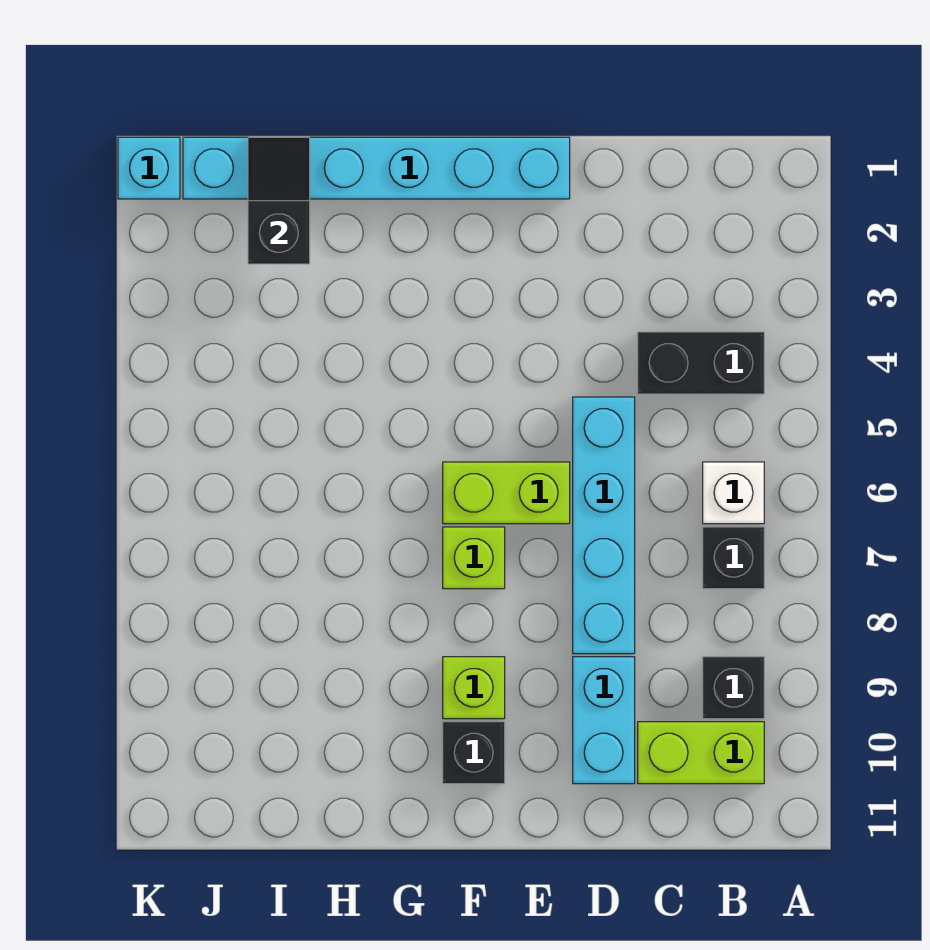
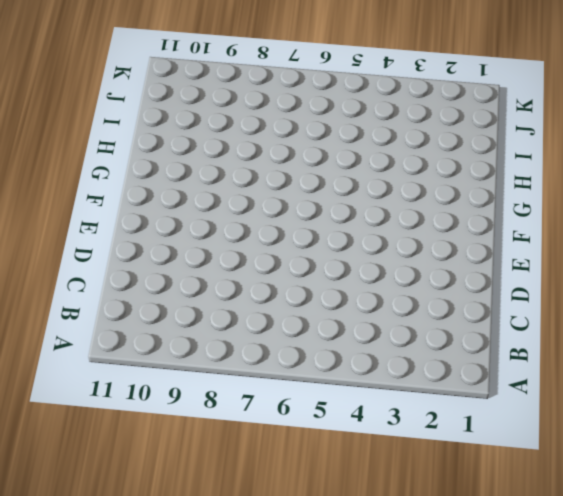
none -> black brick B4:C4 level 1
none -> white brick B6 level 1
none -> black brick B7 level 1

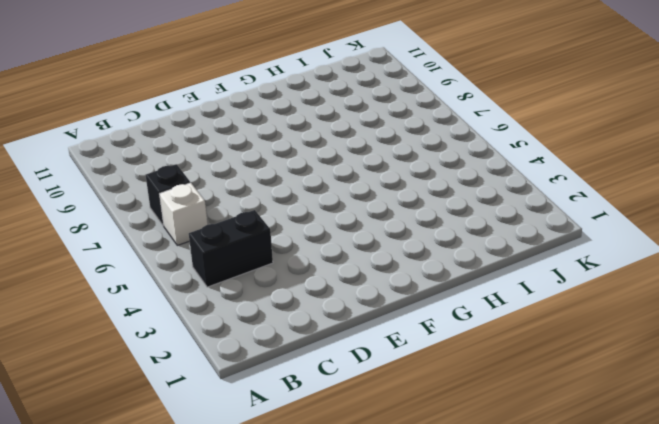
none -> black brick B9 level 1
none -> lime brick B10:C10 level 1
none -> cyan brick D5:D8 level 1

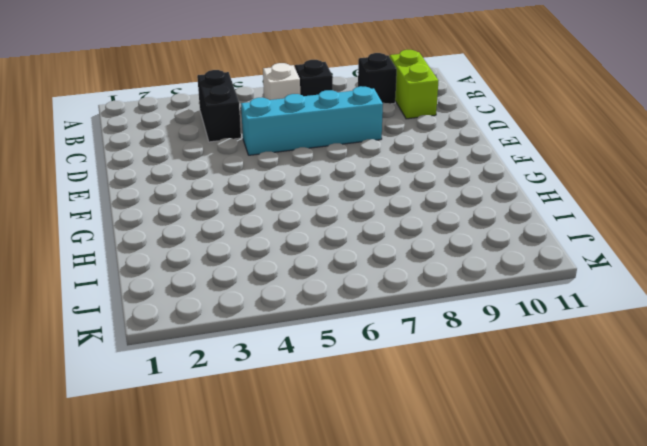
none -> cyan brick D9:D10 level 1
none -> cyan brick E1:J1 level 1
none -> lime brick E6:F6 level 1

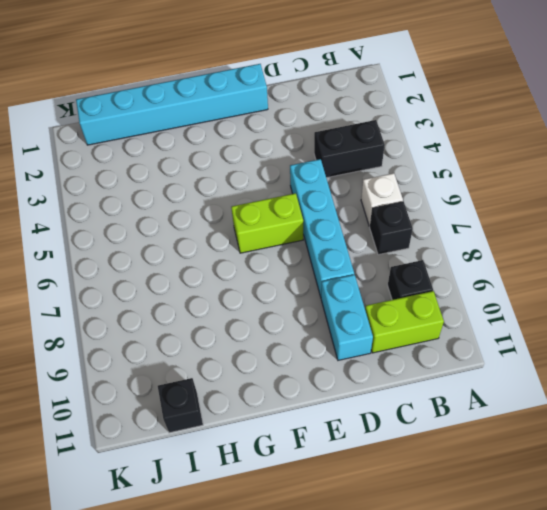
black brick I11 level 1 -> black brick F10 level 1
none -> lime brick F7 level 1
none -> lime brick F9 level 1
none -> cyan brick K1 level 1

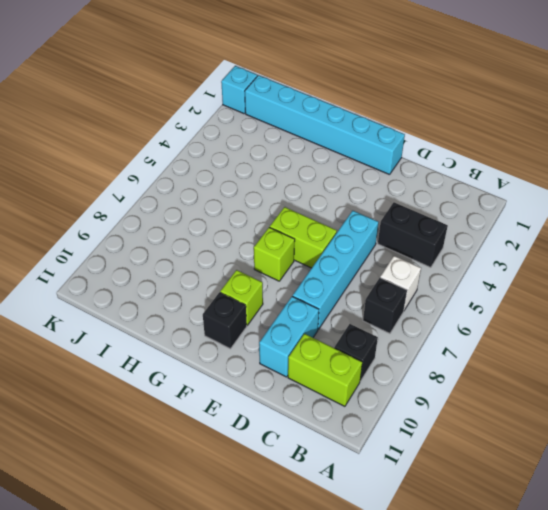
none -> black slope I1:I2 level 2 top 2

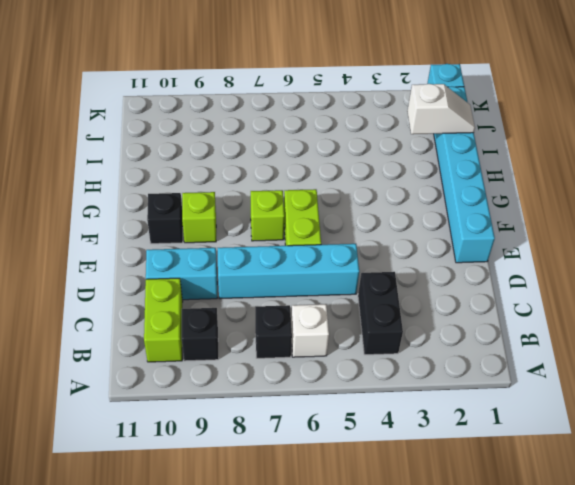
white slope I1:I2 level 2 top 2 -> black slope I1:I2 level 2 top 2

